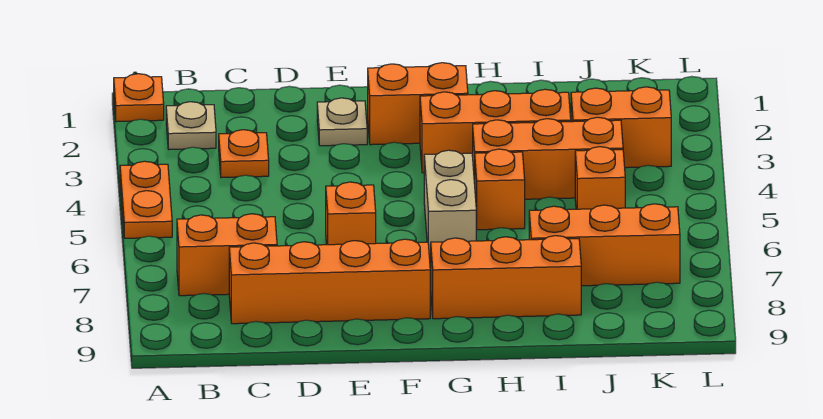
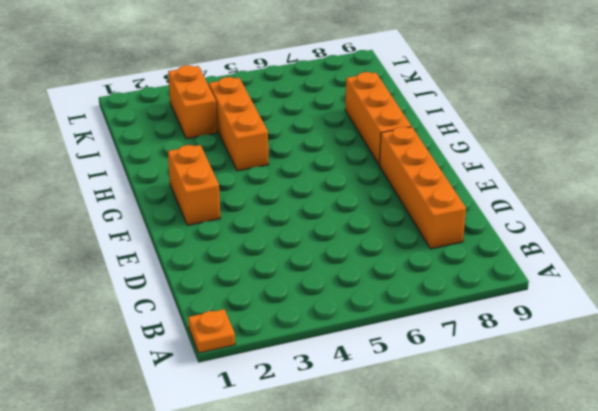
none -> orange plate A4:A5 level 1
none -> tan plate B2 level 1
none -> orange brick B7:C7 level 1

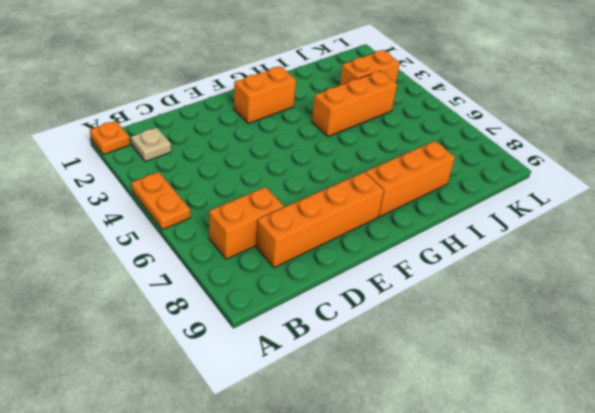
none -> orange plate C3 level 1
none -> tan plate E2 level 1
none -> orange brick E6 level 1

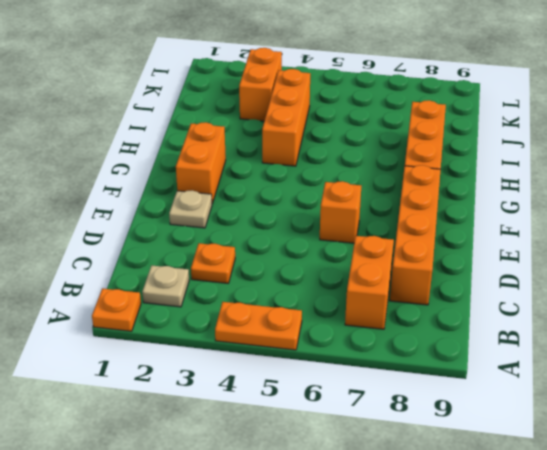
none -> orange brick G3:I3 level 1
none -> tan brick G5:G6 level 1
none -> orange brick H5 level 1

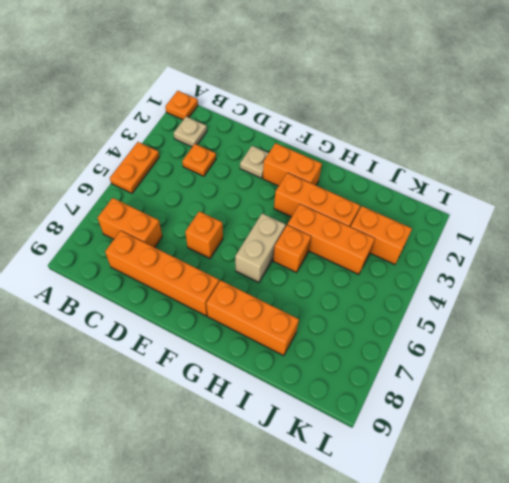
none -> orange brick I7:K7 level 1
none -> orange brick J5 level 1

